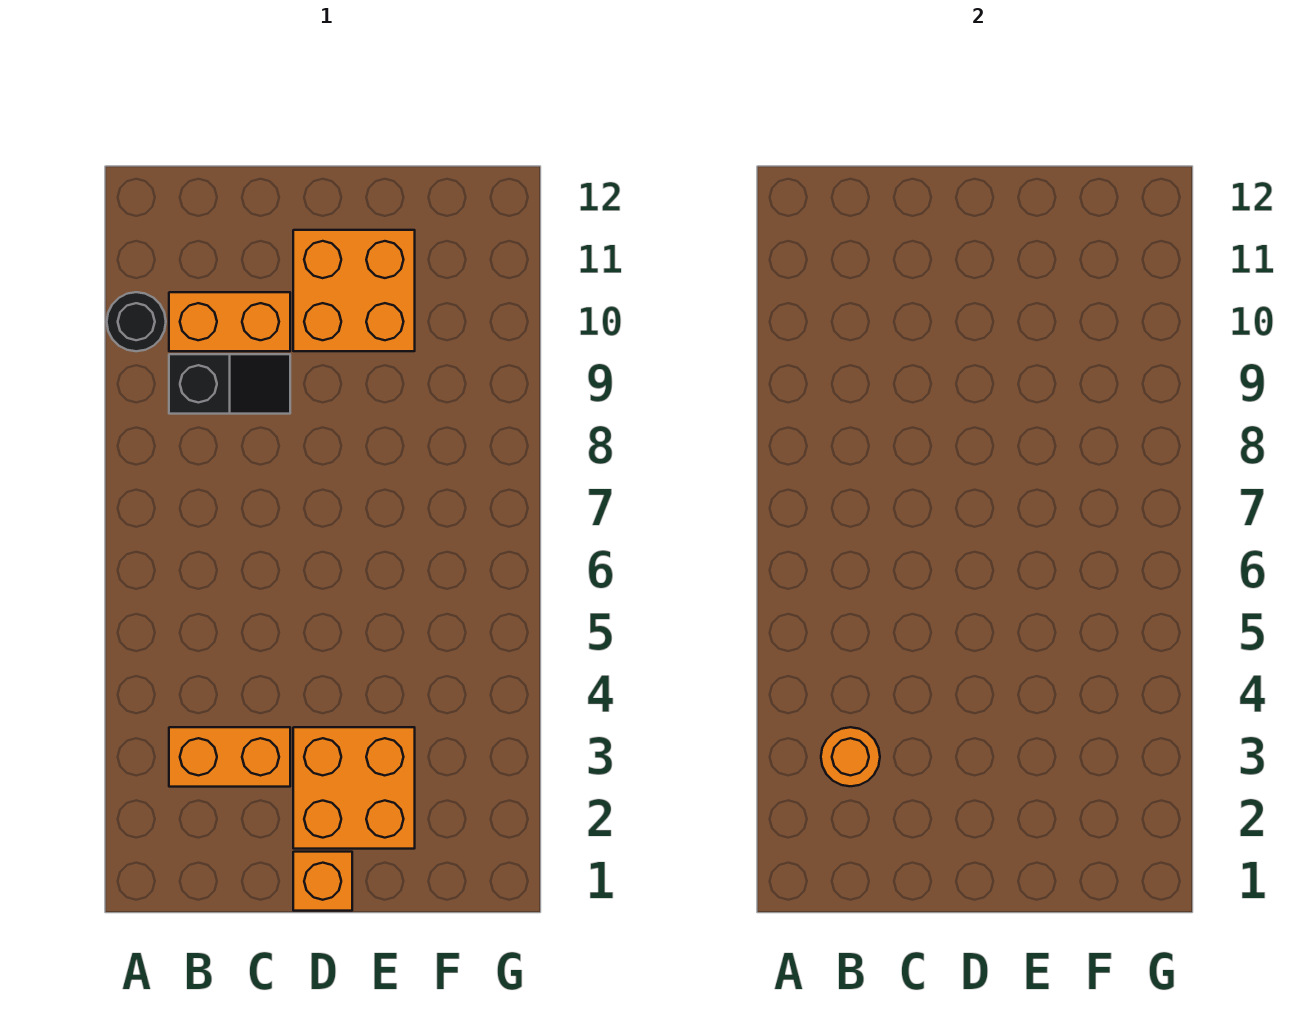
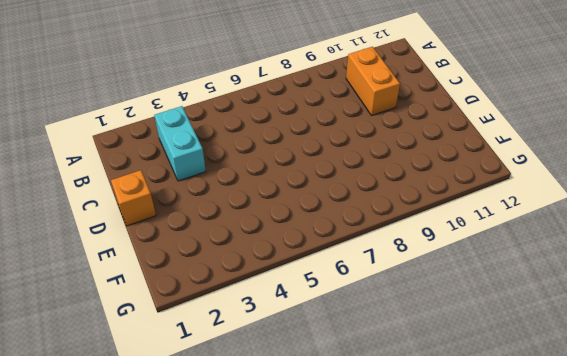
cyan brick B3:C3 level 1 -> orange brick B3:C3 level 1
none -> black round brick A10 level 1
none -> black slope B9:C9 level 1 top B

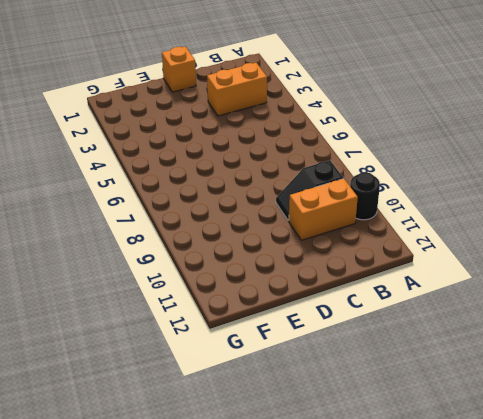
none -> orange brick D2:E3 level 1
none -> orange brick D10:E11 level 1

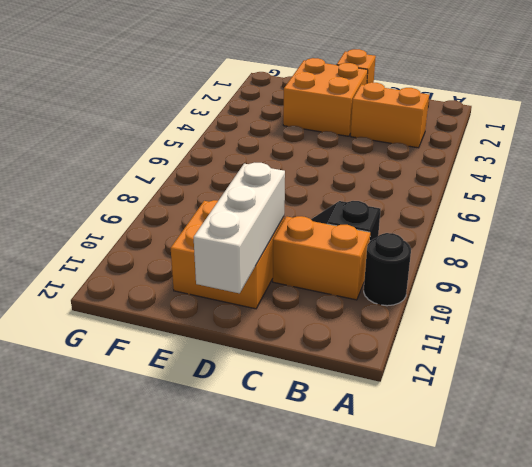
white brick D10:D12 level 2 -> none
none -> orange round brick B3 level 2

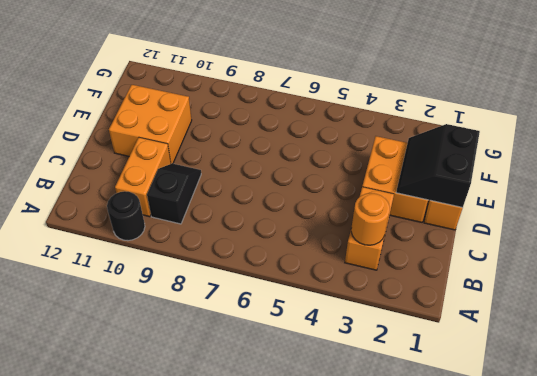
black slope D1:E2 level 2 top 1 -> none

